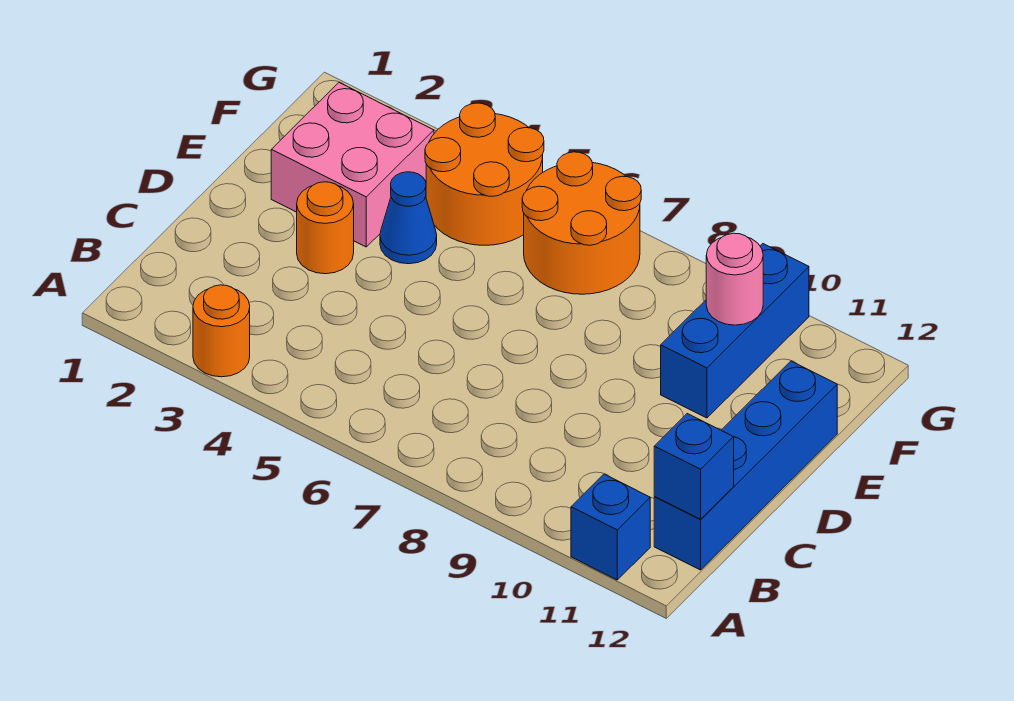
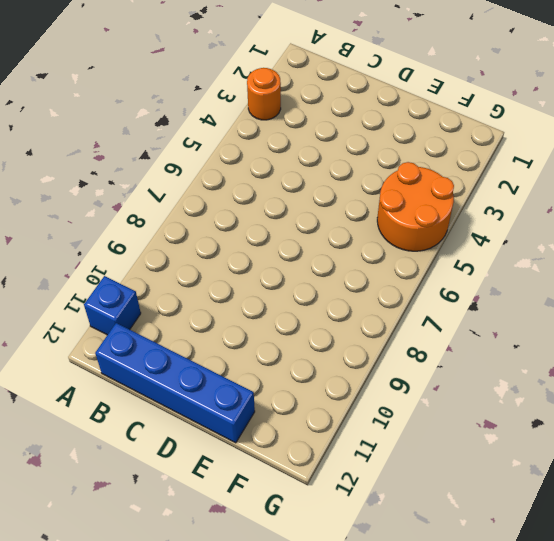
none -> orange round brick D3 level 1
none -> pink brick E2:F3 level 1

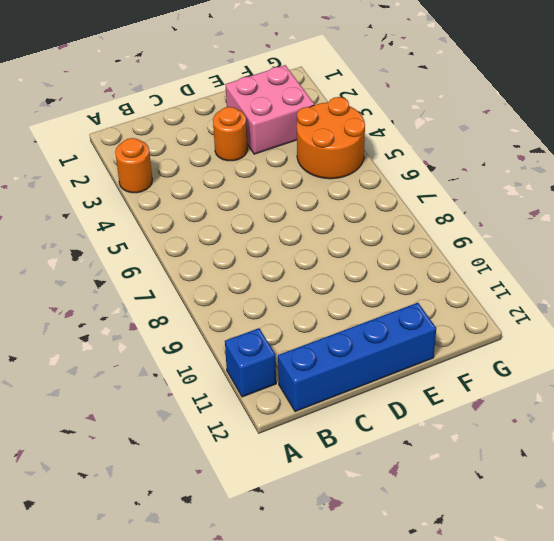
none -> blue cone E4 level 1
none -> blue brick E10:G10 level 1

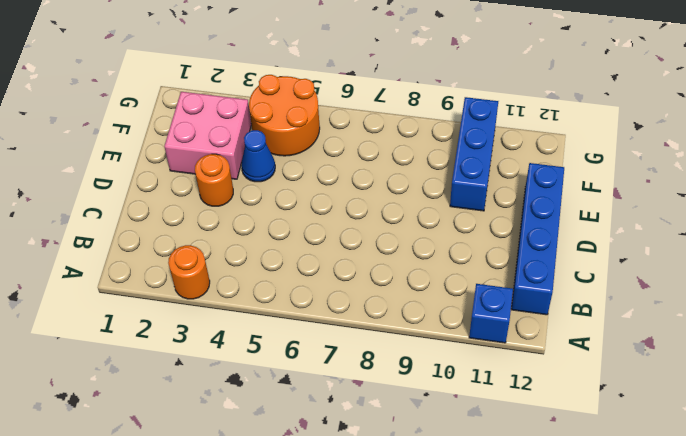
none -> orange round brick F6:G7 level 1
none -> blue brick B12 level 2

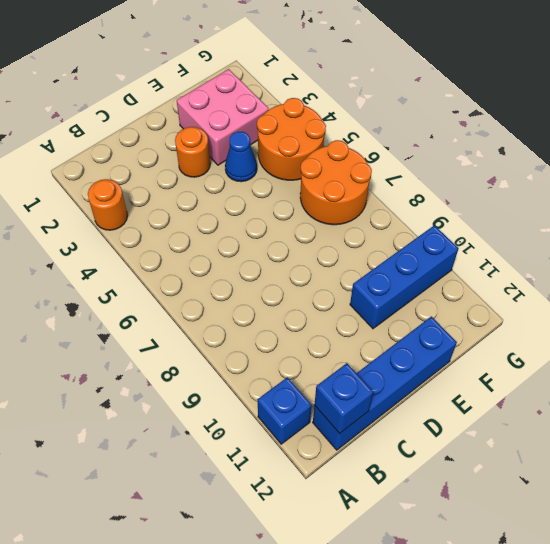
none -> pink round brick F10 level 2

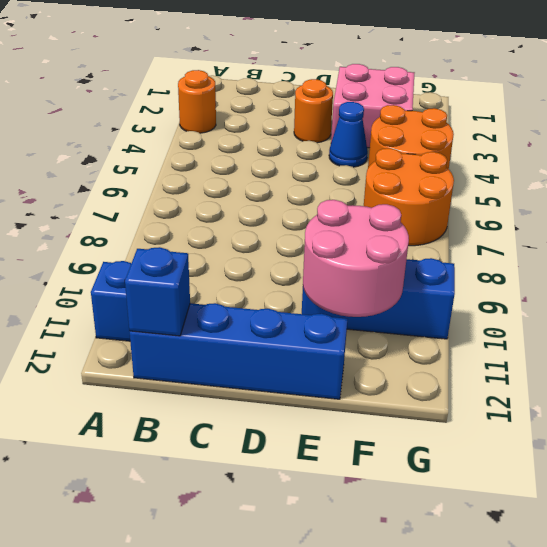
pink round brick E10:F11 level 2 -> pink round brick F10 level 2

